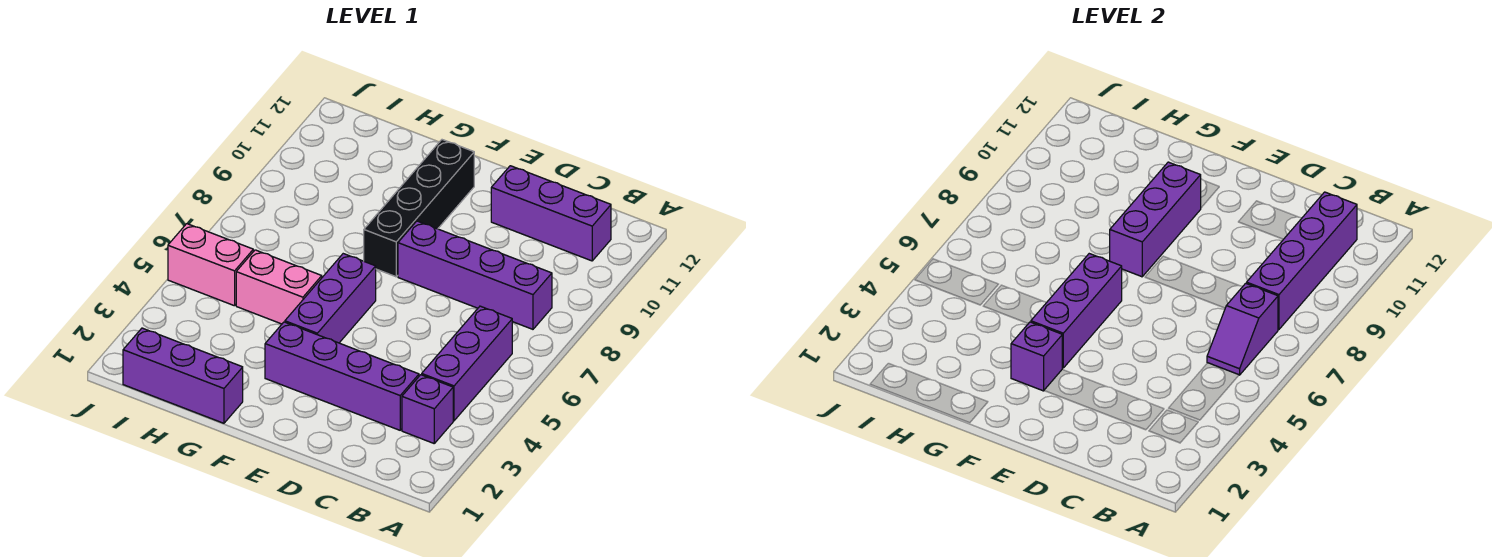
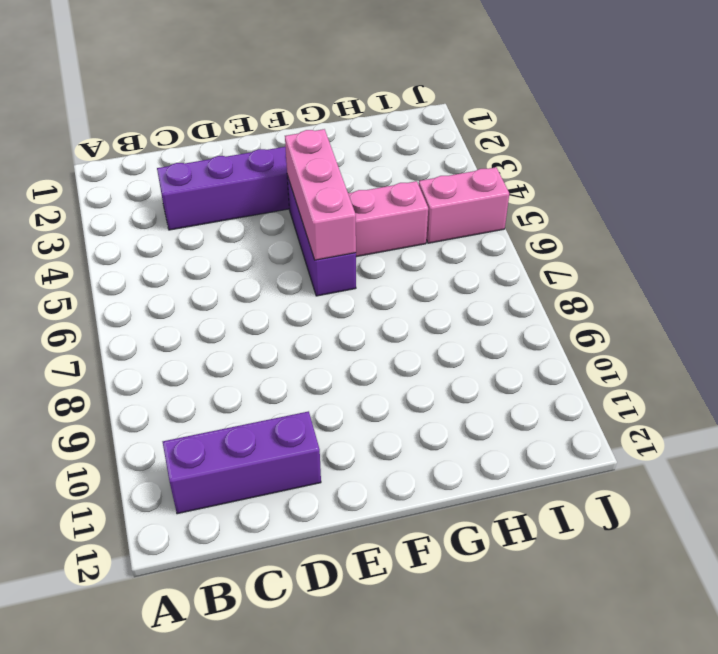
pink brick F4:F6 level 2 -> purple brick F4:F6 level 2
none -> purple brick B3 level 1
none -> purple brick B4:B6 level 1
none -> purple brick B8:E8 level 1

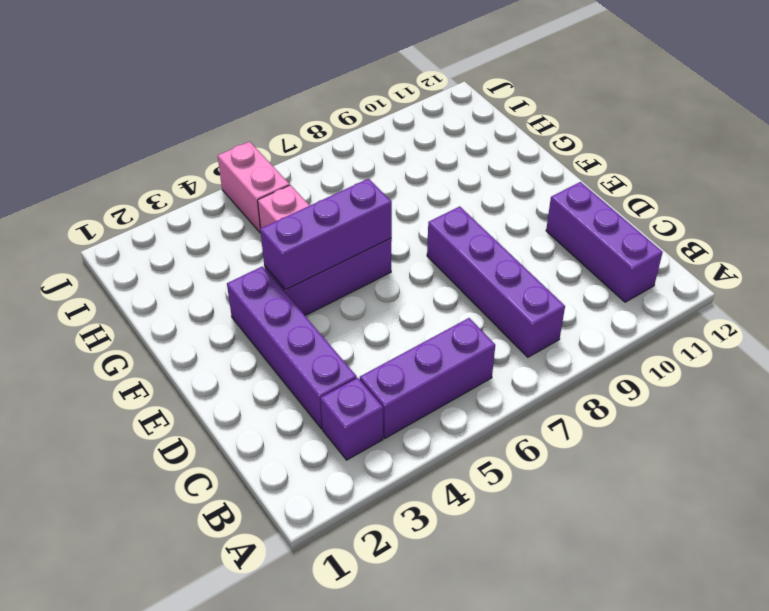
none -> black brick F8:F11 level 1
none -> purple brick G1:I1 level 1
none -> purple slope B6:B7 level 2 top 7

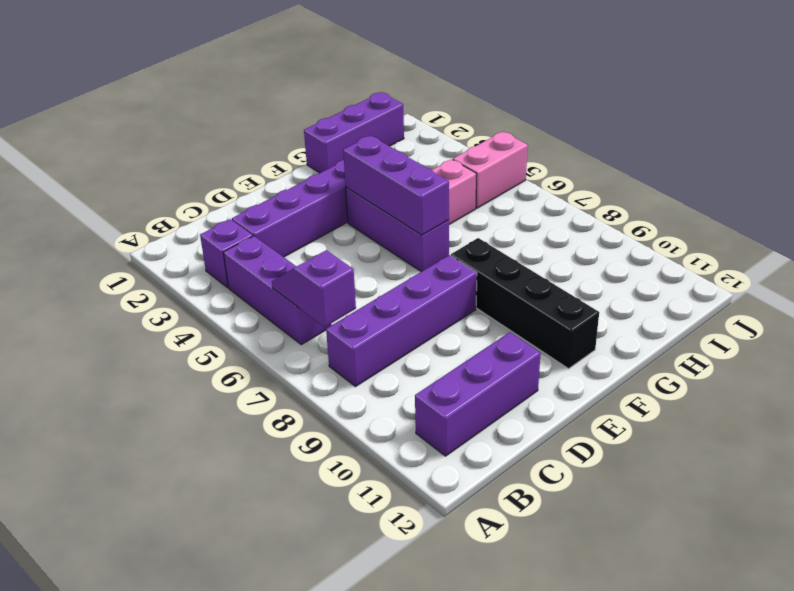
none -> purple brick B8:B11 level 2
none -> purple brick F3 level 2
none -> purple brick F8:F10 level 2

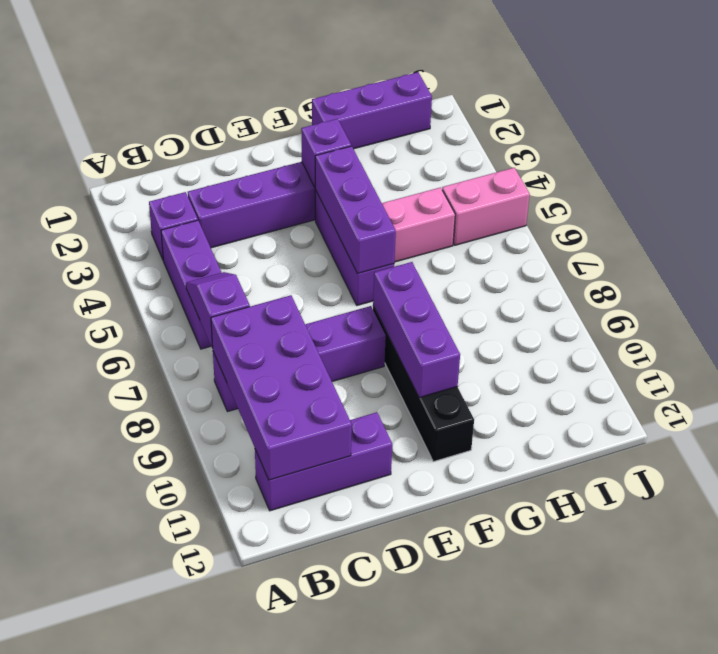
purple brick B8:C11 level 2 -> purple brick B8:B11 level 2

